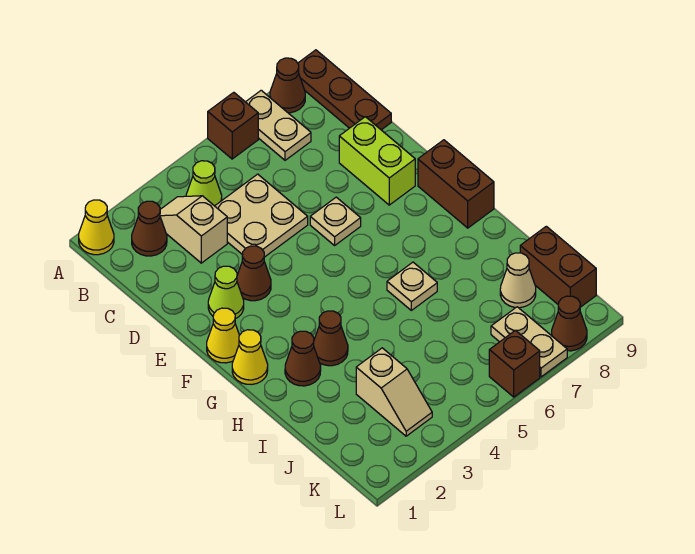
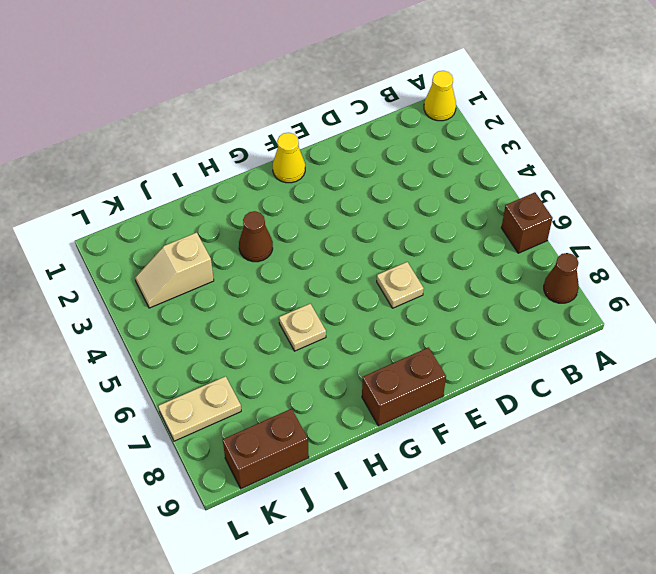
none -> tan plate A7:B7 level 1
none -> brown plate A9:C9 level 1
none -> brown cone B2 level 1

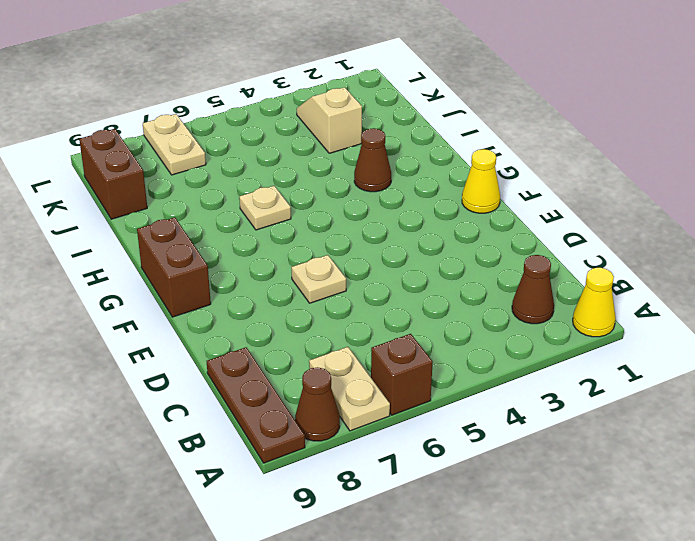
none -> tan slope B3:C3 level 1 top C
none -> lime cone B4 level 1
none -> tan plate C4:D5 level 1

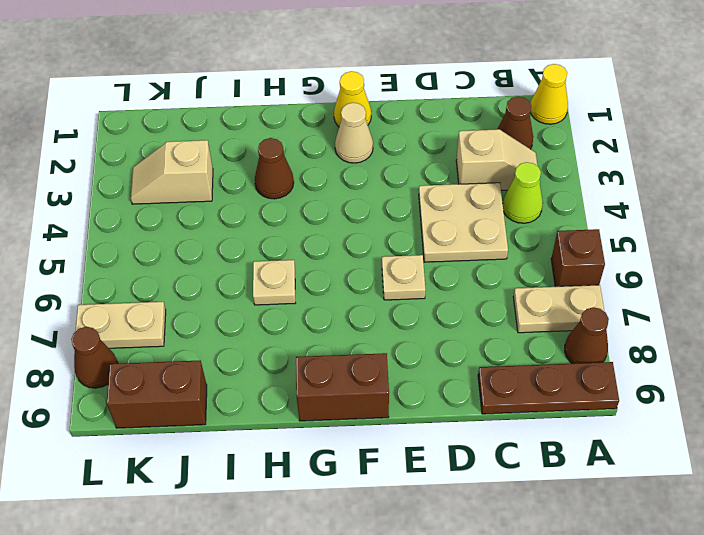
tan cone F2 level 1 -> tan cone J8 level 1
none -> lime brick D8:E8 level 1
none -> lime cone E2 level 1
none -> brown cone E3 level 1

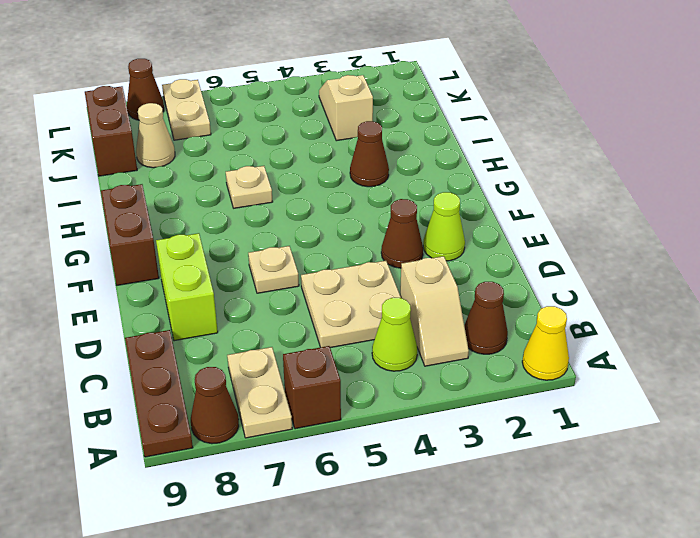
none -> yellow cone F1 level 1
none -> yellow cone G1 level 1
none -> brown cone H2 level 1

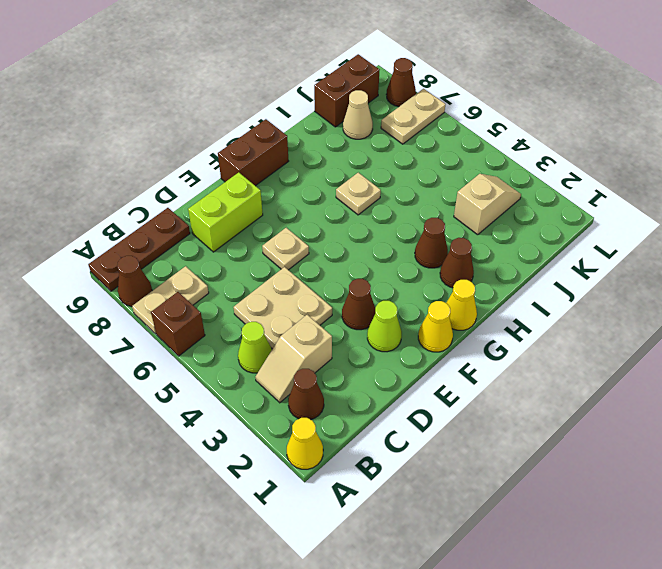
none -> brown brick L6 level 1

